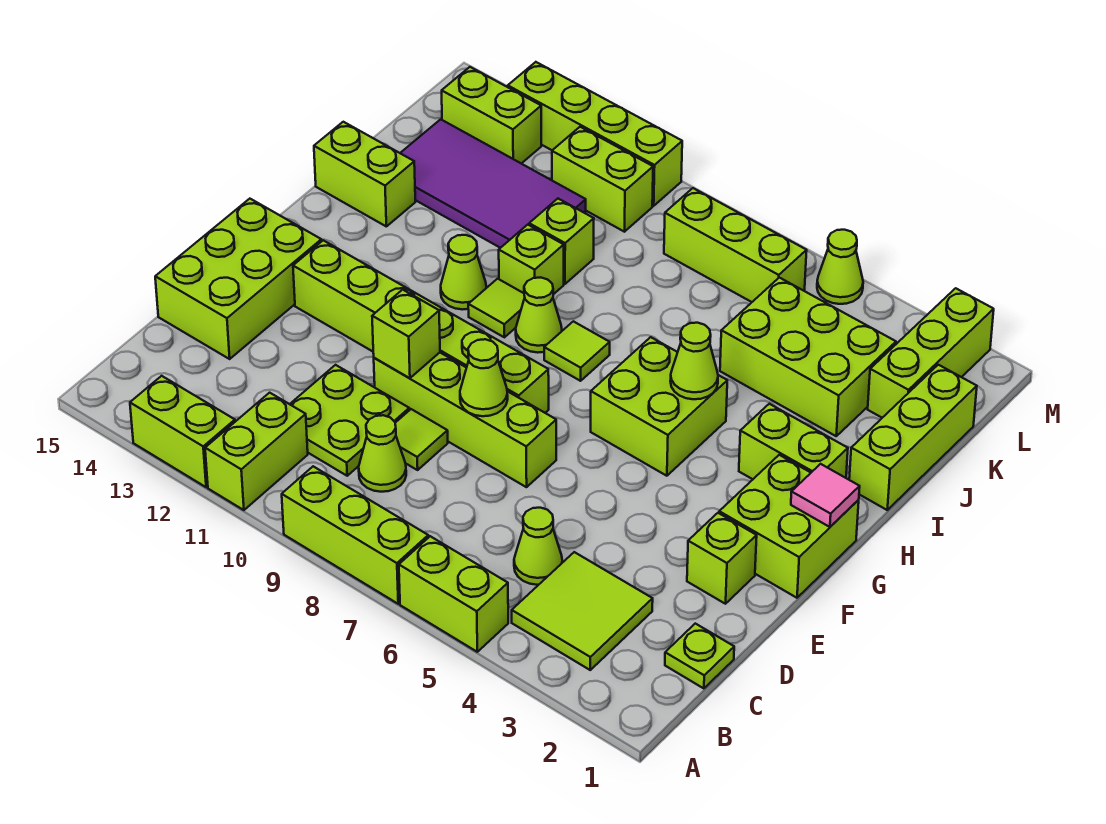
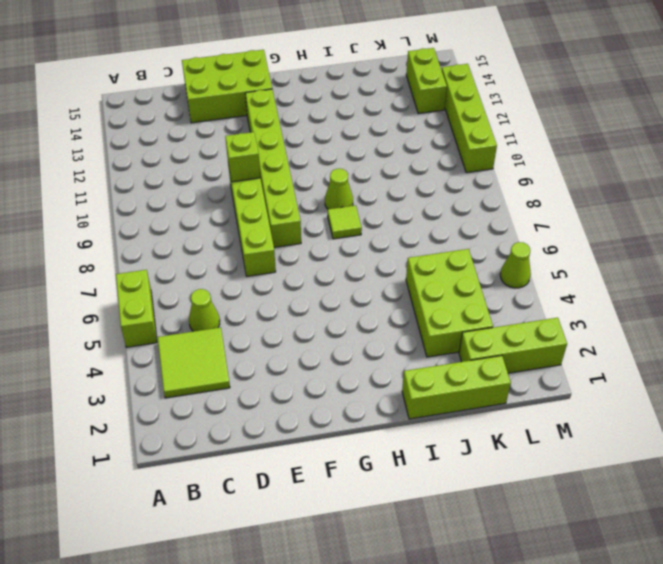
none -> lime brick A7:A9 level 1
none -> lime brick A11:B11 level 1
none -> lime brick A12:A13 level 1
none -> lime plate C1 level 1

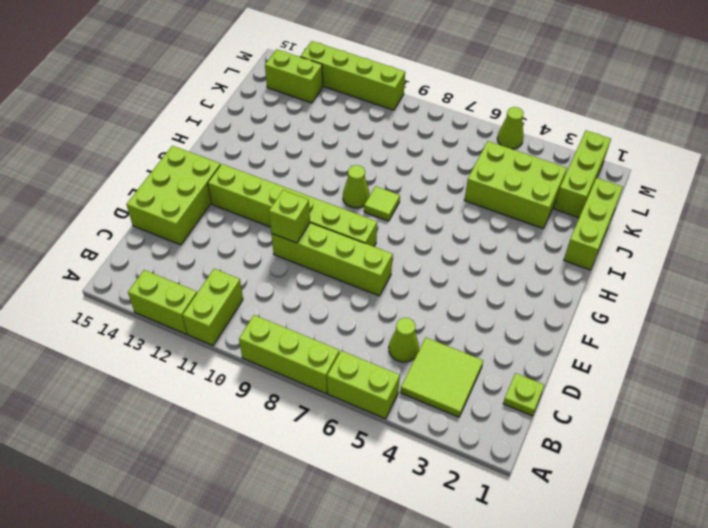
none -> lime cone C9 level 1
none -> lime plate C10:D11 level 1
none -> lime tile D9 level 1
none -> lime brick E2 level 1

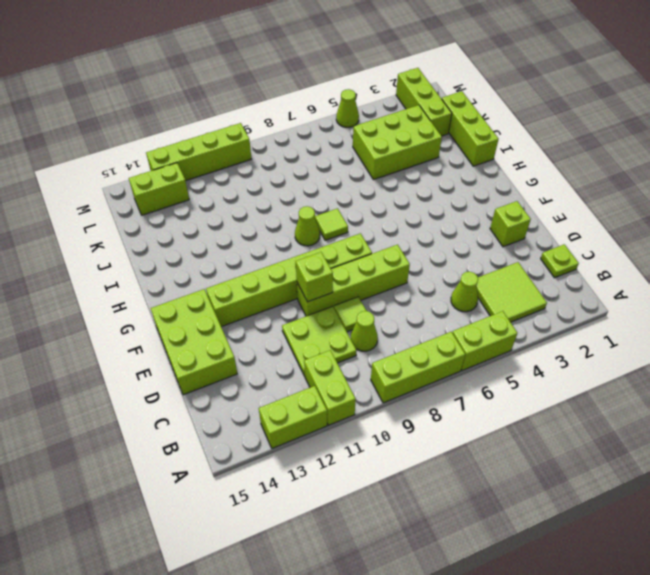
none -> lime brick F1:G2 level 1
none -> lime brick G5:H6 level 1
none -> lime brick H2:H3 level 1
none -> lime tile H10 level 1

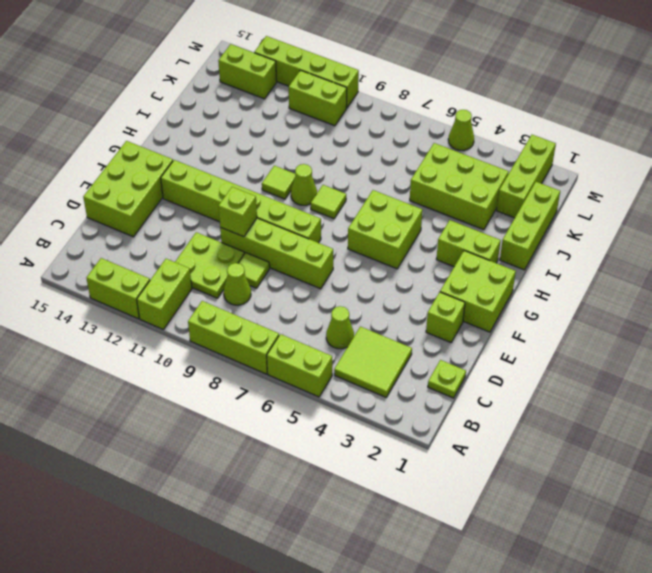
none -> lime cone H11 level 1
none -> lime brick I10 level 1
none -> lime brick I14:I15 level 1
none -> lime brick J10 level 1

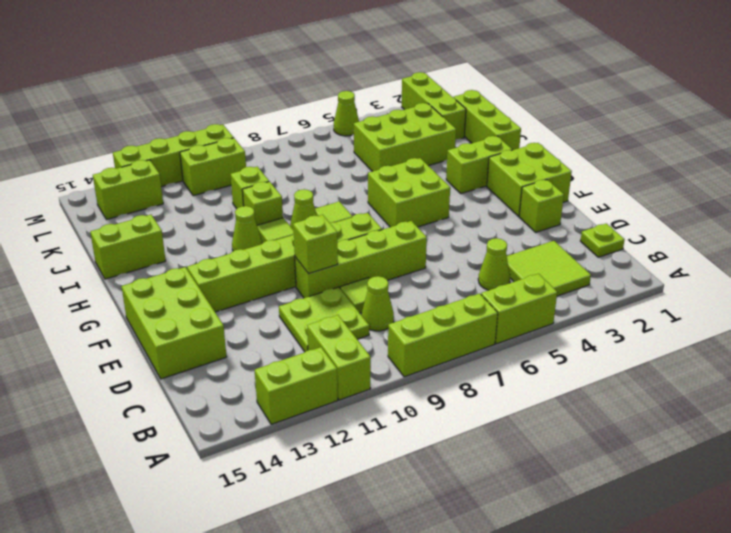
none -> purple tile J11:K14 level 1
none -> lime brick L6:L8 level 1
none -> lime cone E8 level 2
none -> pink tile G1 level 2

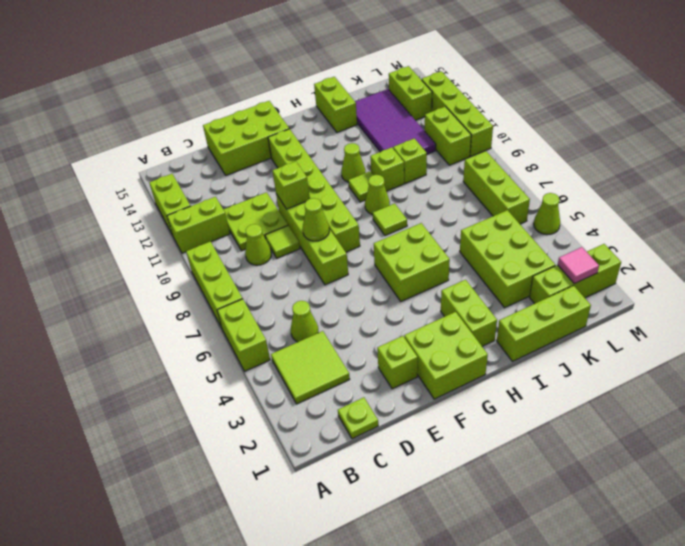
pink tile L2 level 2 -> pink tile G1 level 2
none -> lime cone H5 level 2

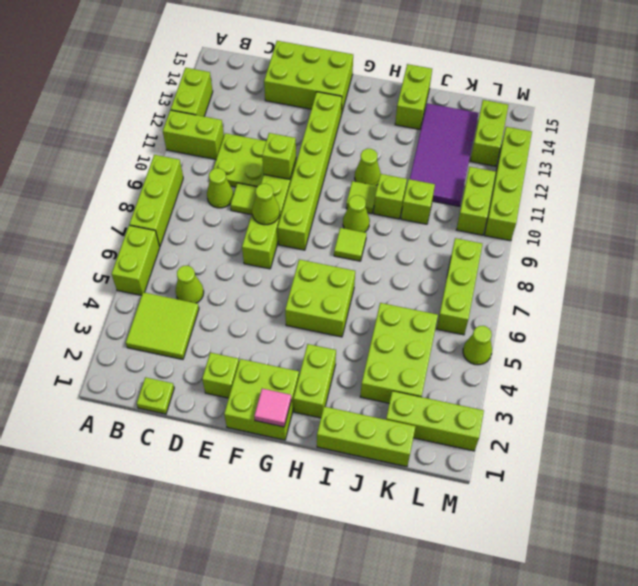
none -> lime cone H5 level 2

